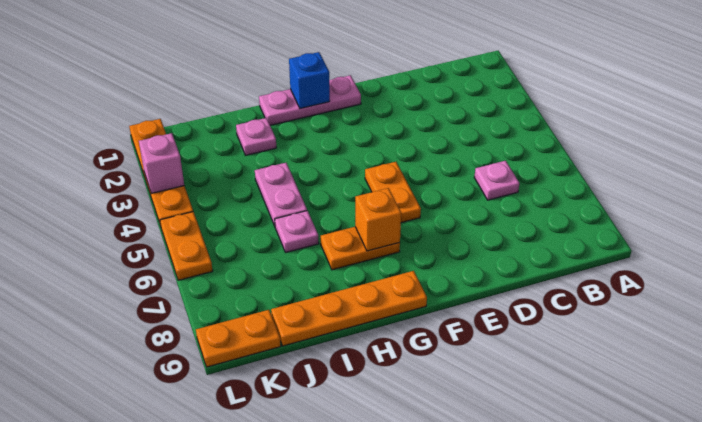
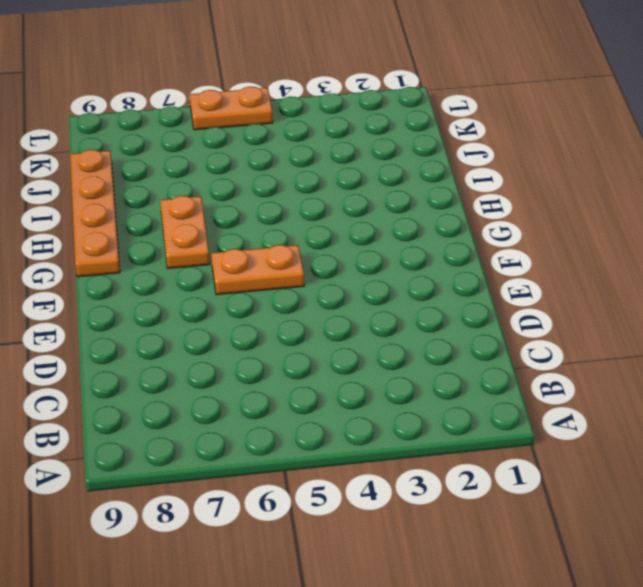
none -> pink plate C6 level 1
none -> pink plate F1:H1 level 1
none -> pink plate I2 level 1

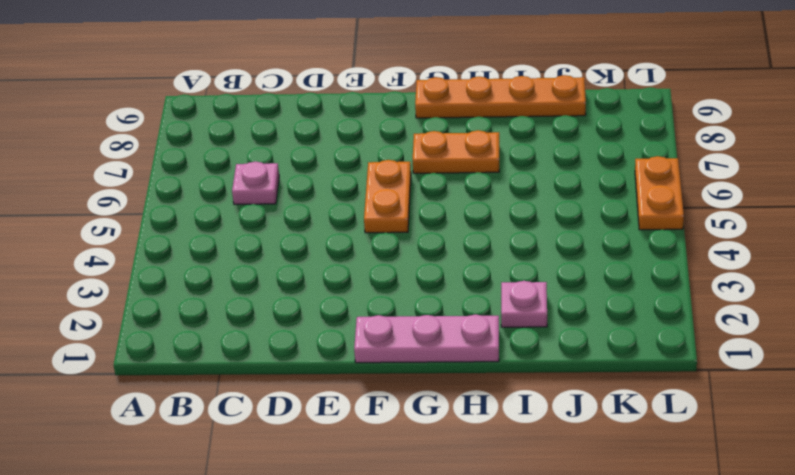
none -> pink plate I4:I5 level 1
none -> pink plate I6 level 1
none -> orange plate K9:L9 level 1

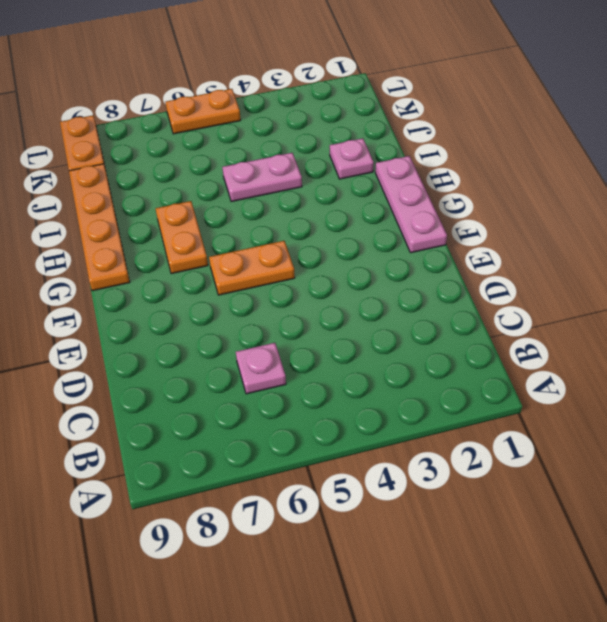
none -> pink plate I6 level 1
none -> orange plate L1:L4 level 1
none -> blue brick G1 level 2

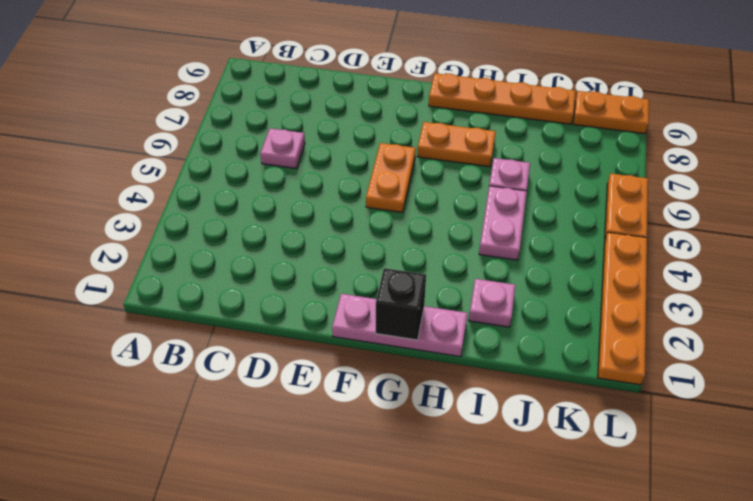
black brick G1 level 2 -> blue brick G1 level 2
none -> orange brick G7 level 2
none -> pink brick L3 level 2

